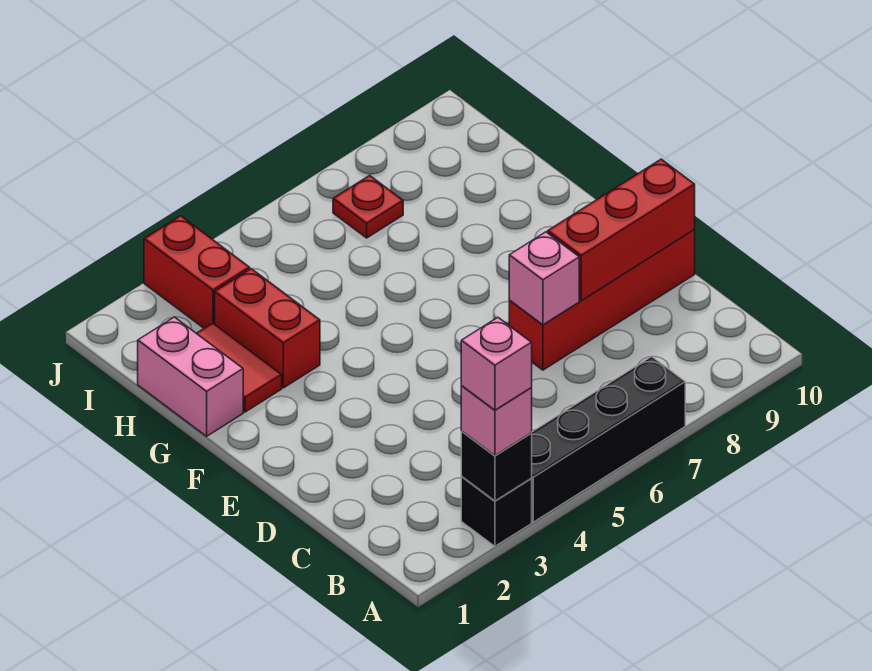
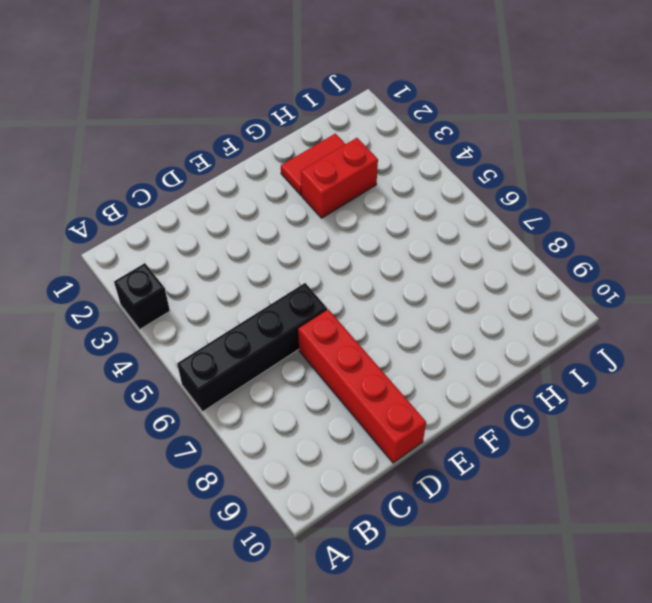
black brick A6:D6 level 1 -> black brick A4:A7 level 1
none -> pink brick G1:H1 level 1
none -> red brick I3:J3 level 1
none -> red plate I7 level 1

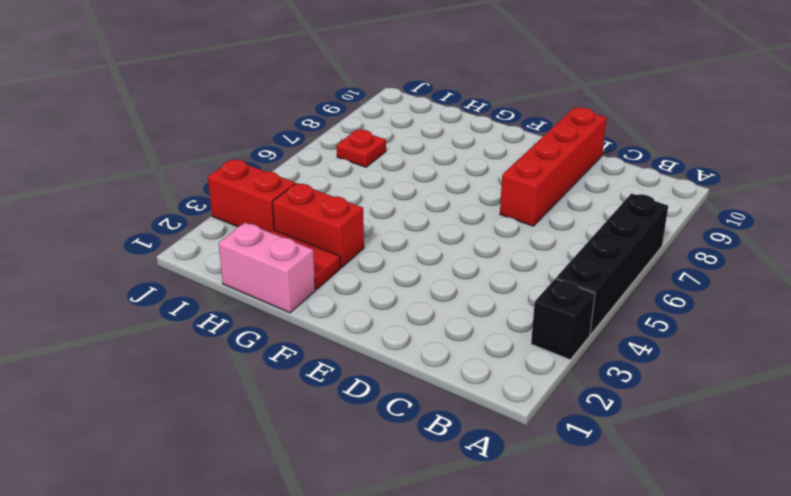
none -> black brick A3 level 2
none -> pink brick D7 level 2
none -> red brick D8:D10 level 2

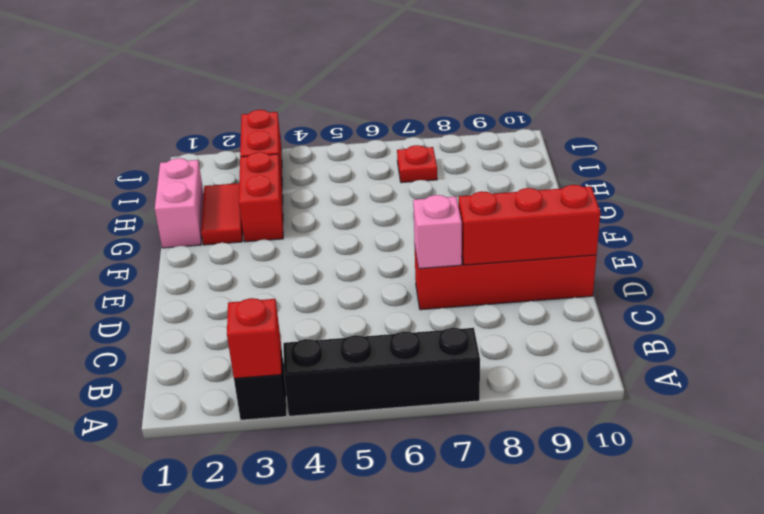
red brick A3 level 2 -> black brick A3 level 2
none -> pink brick A3 level 3
none -> pink brick A3 level 4

